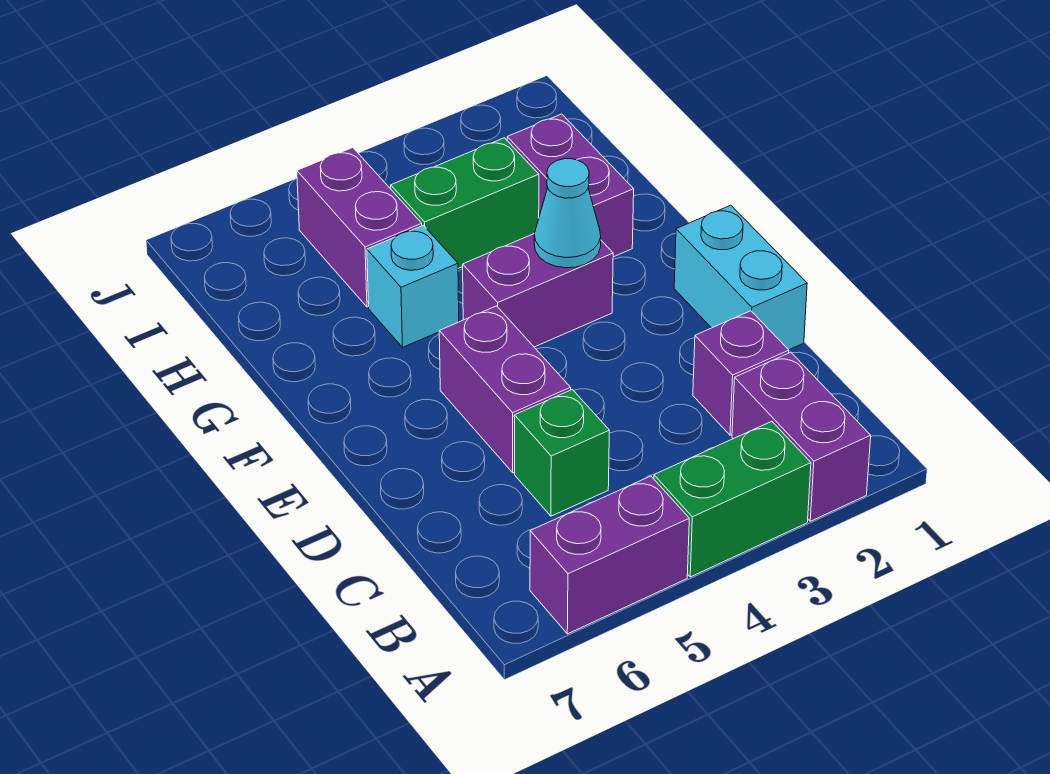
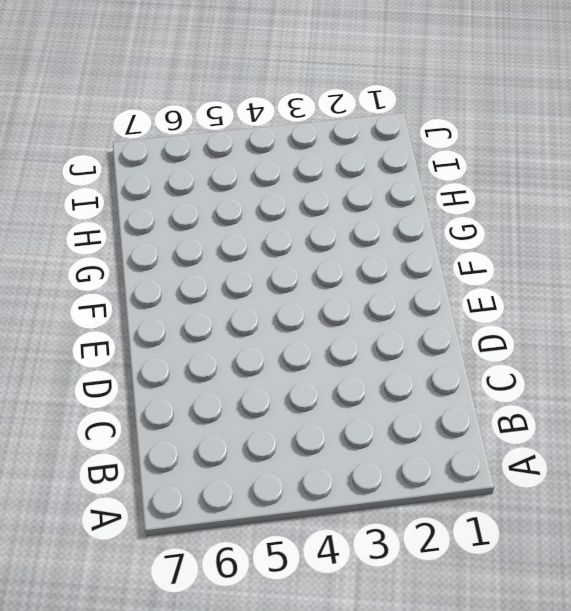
none -> purple brick A2:B2 level 1
none -> green brick A3:A4 level 1
none -> purple brick A5:A6 level 1

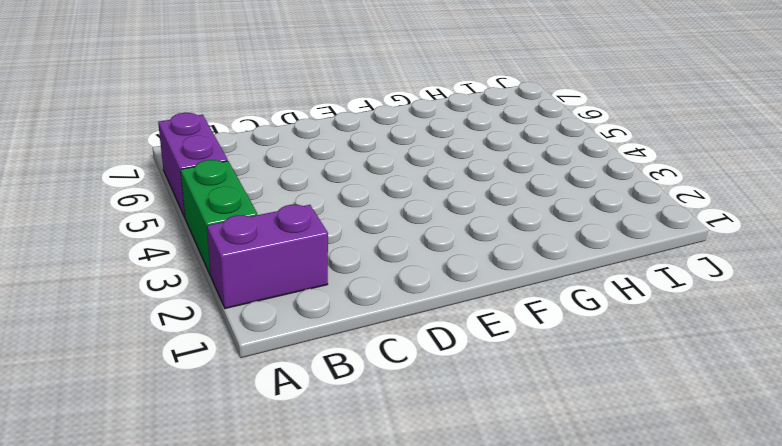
none -> purple brick C2 level 1
none -> green brick C5 level 1
none -> cyan brick D1:E1 level 1

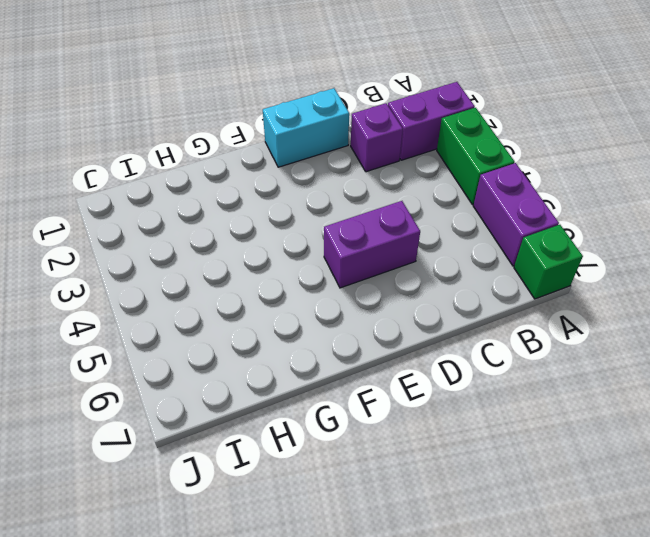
green brick A7 level 1 -> green brick C5 level 1
none -> purple brick F3:F4 level 1
none -> purple brick G2:H2 level 1
none -> cyan brick G5 level 1

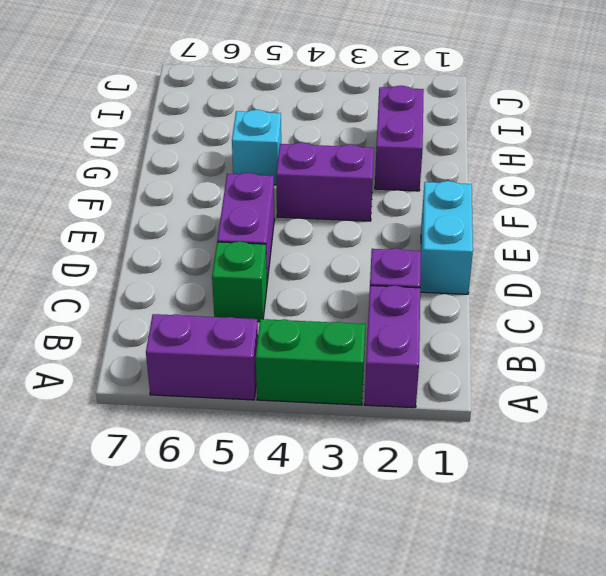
none -> green brick H3:H4 level 1
none -> purple brick H5:I5 level 1
none -> cyan cone F3 level 2

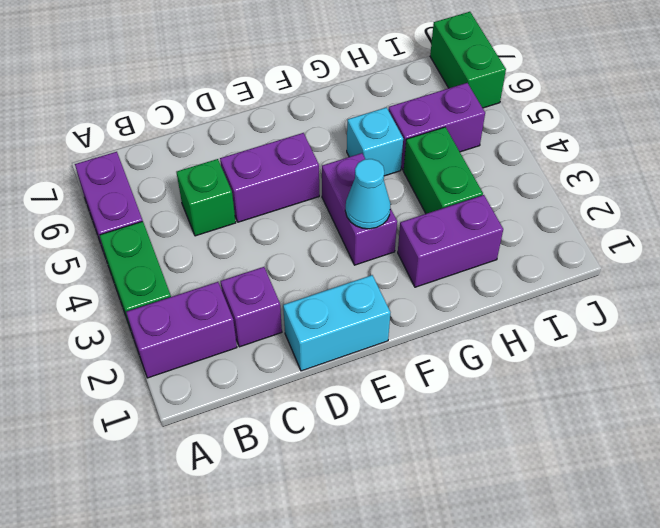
green brick J6:J7 level 1 -> none

